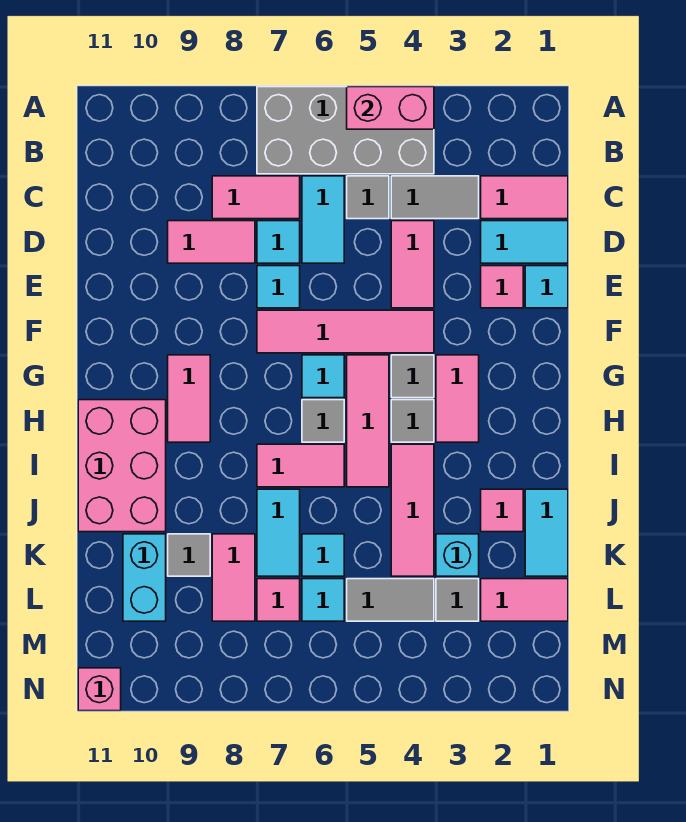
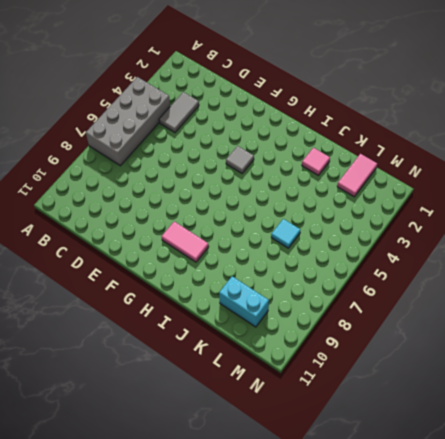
none -> pink tile C1:C2 level 1
none -> grey tile C5 level 1
none -> cyan tile C6:D6 level 1
none -> pink tile C7:C8 level 1

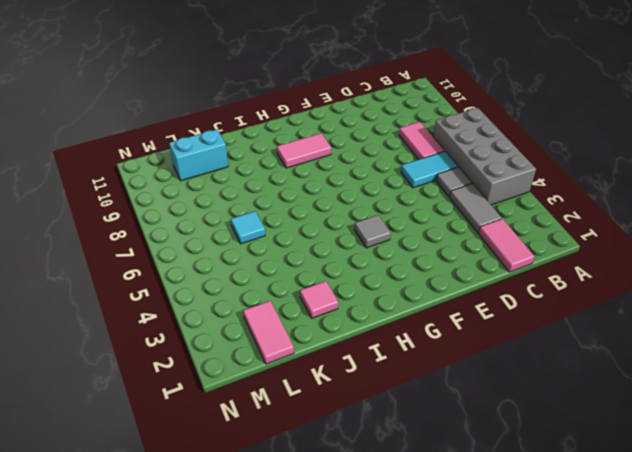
none -> cyan tile D1:D2 level 1
none -> pink tile D4:E4 level 1
none -> cyan tile D7 level 1
none -> pink tile D8:D9 level 1

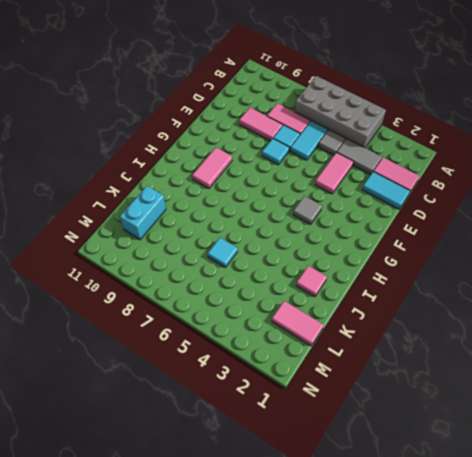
none -> cyan tile E1 level 1
none -> pink tile E2 level 1
none -> pink tile F4:F7 level 1
none -> pink tile G3:H3 level 1

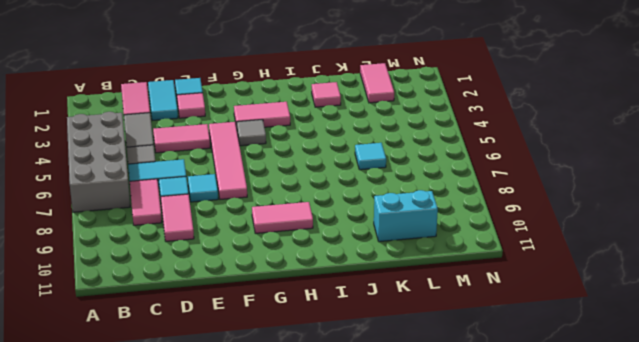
none -> pink tile G5:I5 level 1
none -> cyan tile G6 level 1
none -> grey tile H4 level 1
none -> grey tile H6 level 1

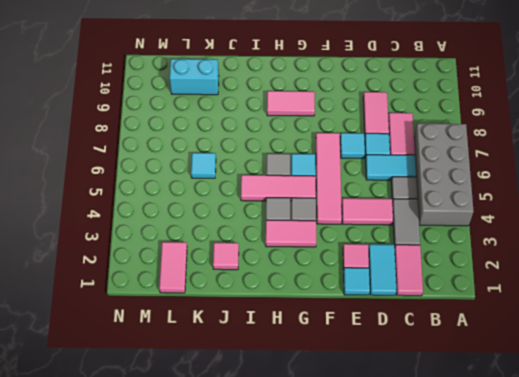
none -> pink brick H10:J11 level 1
none -> pink tile I4:K4 level 1
none -> pink tile I6:I7 level 1
none -> cyan tile J1:K1 level 1

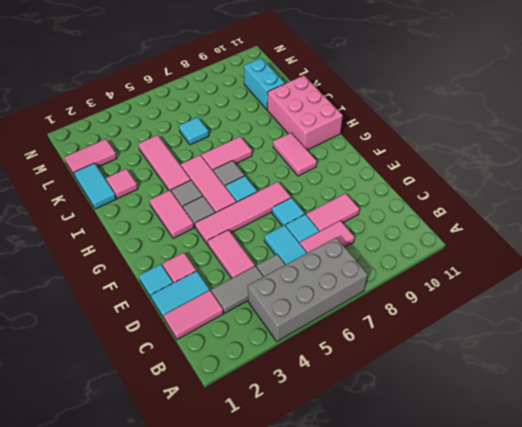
none -> cyan tile J7:K7 level 1
none -> cyan brick K3 level 1
none -> pink tile K8:L8 level 1
none -> grey tile K9 level 1

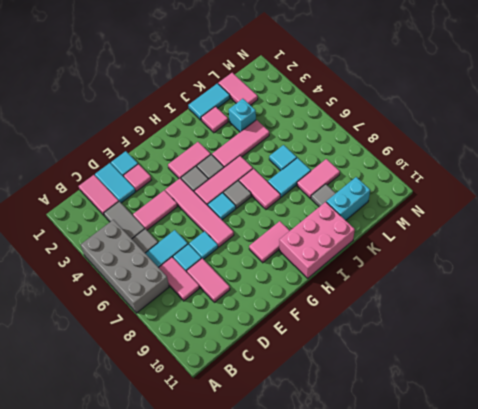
none -> grey tile L3 level 1
none -> grey tile L4:L5 level 1
none -> cyan tile L6 level 1
none -> pink tile L7 level 1

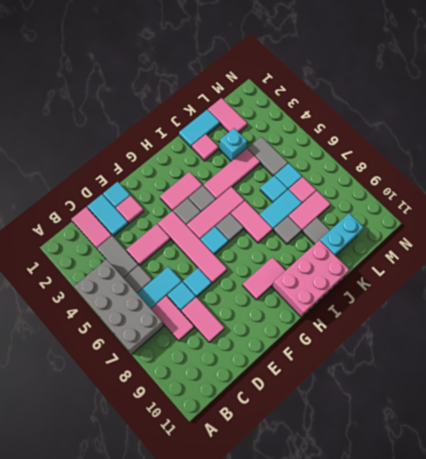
grey tile J8 level 1 -> grey tile L3 level 1
none -> pink brick N11 level 1
none -> pink brick A4:A5 level 2

